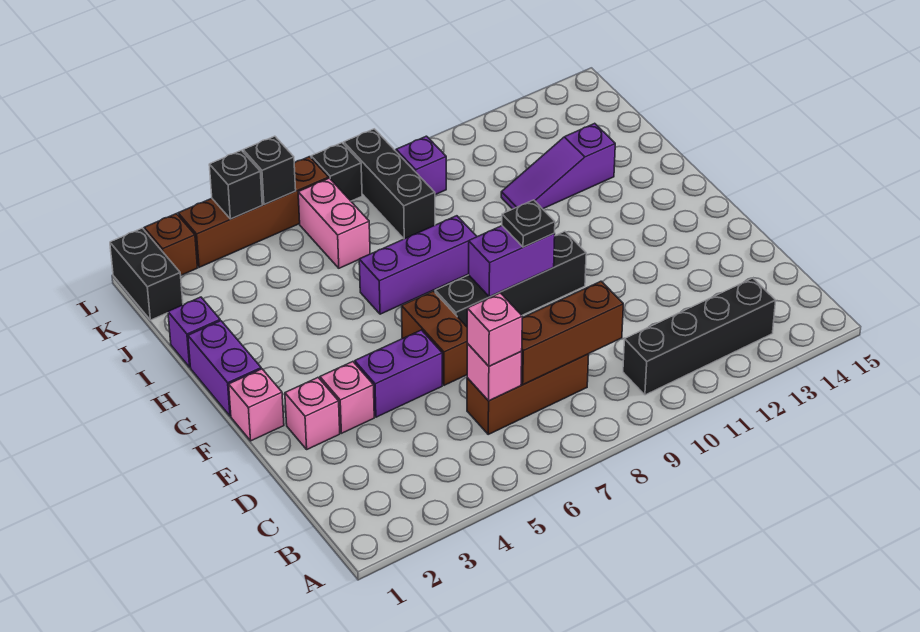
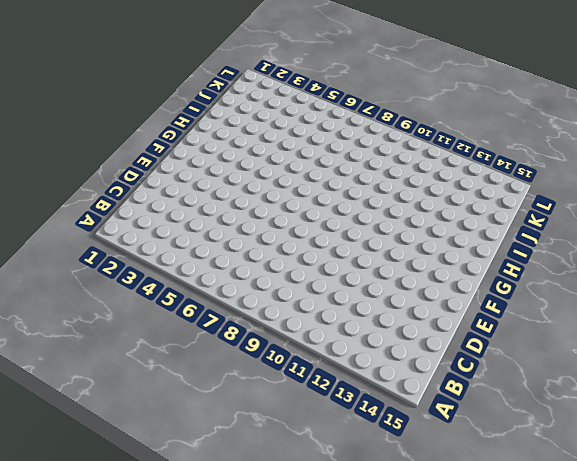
none -> black brick B10:B13 level 1
none -> brown brick C6:C8 level 1
none -> pink brick E2 level 1

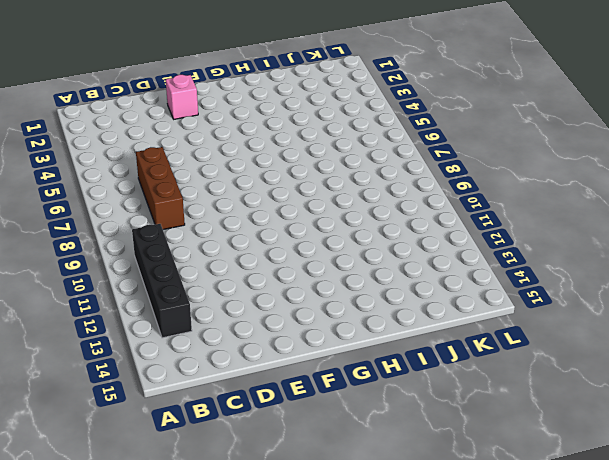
none -> pink brick E3 level 1
none -> purple brick E4:E5 level 1
none -> brown brick E6:F6 level 1

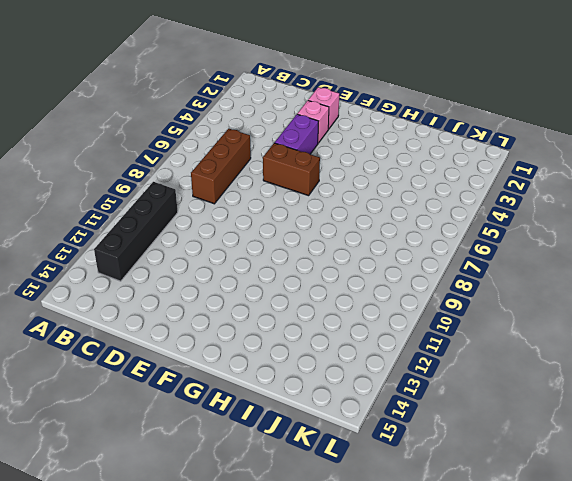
none -> pink brick F1 level 1
none -> black brick F7:F10 level 1
none -> purple brick G1:H1 level 1

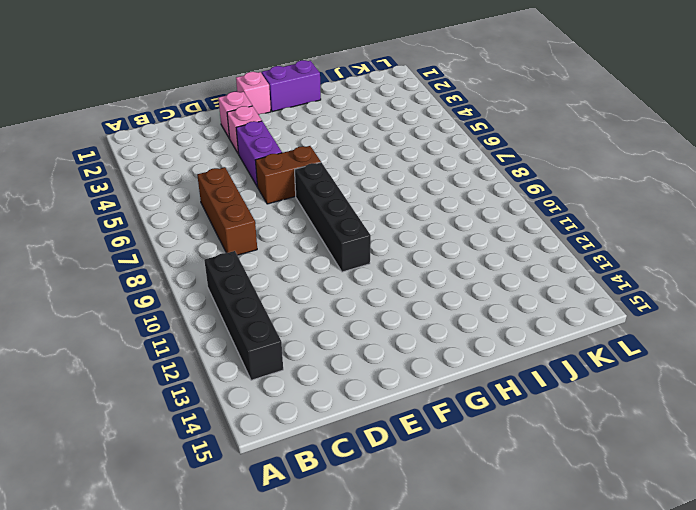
none -> purple brick H6:H8 level 1
none -> purple brick I1 level 1
none -> purple slope I11:I13 level 1 top 13

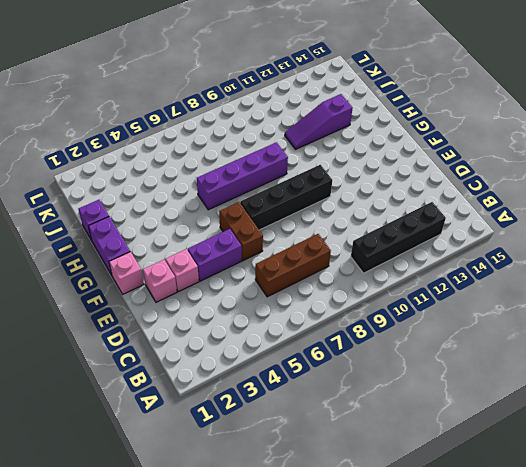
purple brick H6:H9 level 1 -> purple brick H6:H8 level 1
none -> pink brick J6:K6 level 1
none -> black brick J8:L8 level 1
none -> black brick K1:L1 level 1

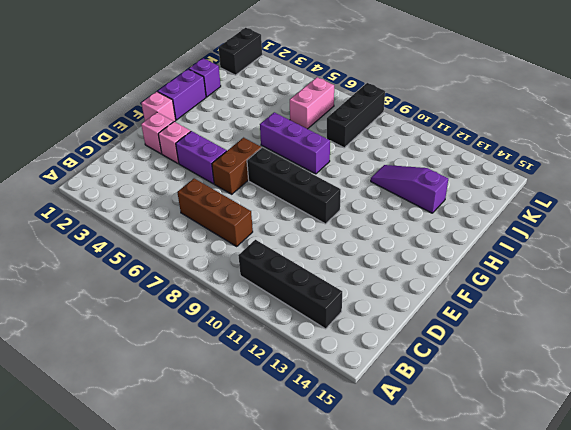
none -> purple brick K9 level 1
none -> brown brick L2 level 1
none -> brown brick L3:L6 level 1

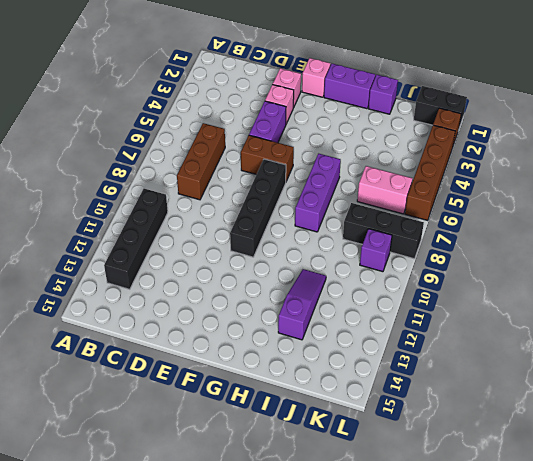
none -> black brick L7 level 1
none -> pink brick C6 level 2
none -> brown brick C7:C9 level 2

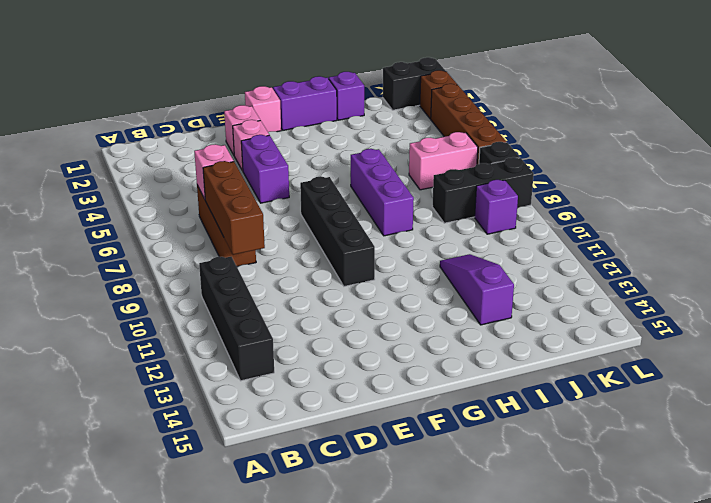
none -> brown brick E6:F6 level 1
none -> purple brick F8:F9 level 2
none -> black brick L4 level 2

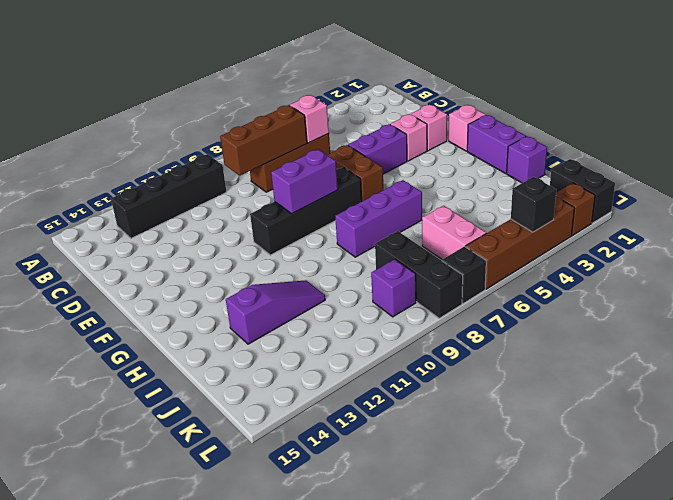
none -> black brick L5 level 2
none -> pink brick C6 level 3
none -> black plate F9 level 3

